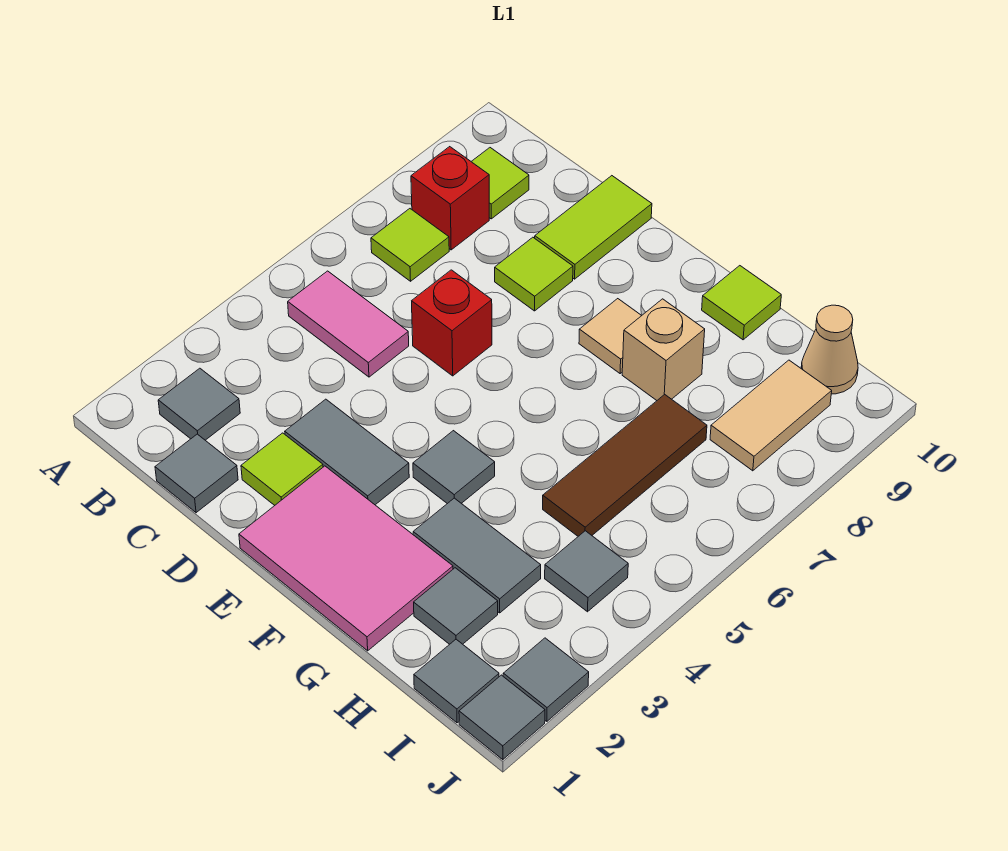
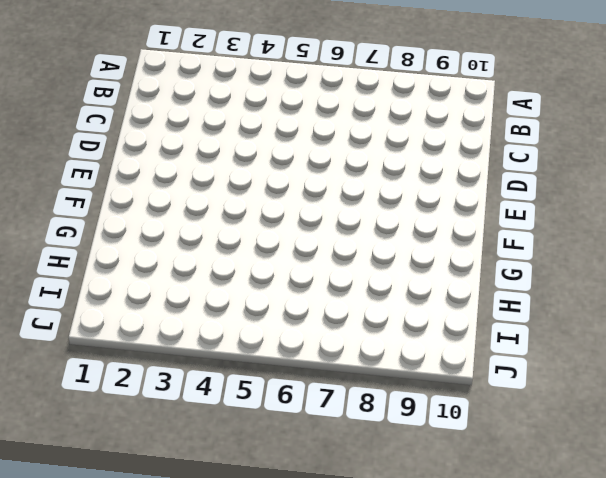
none -> grey tile B2 level 1
none -> pink tile B5:C5 level 1
none -> lime tile B7 level 1

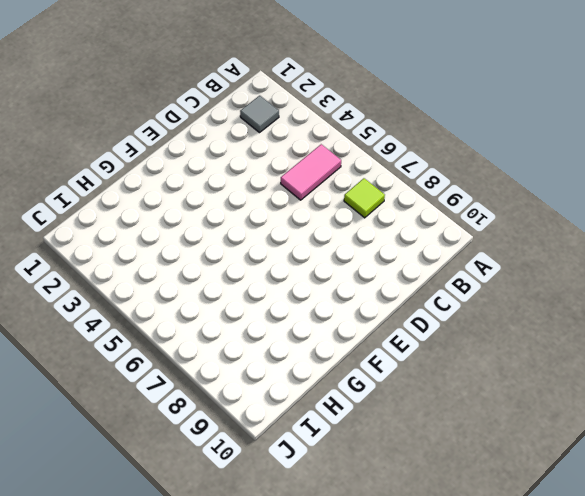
none -> red brick B8 level 1
none -> lime tile B9 level 1
none -> grey tile C1 level 1

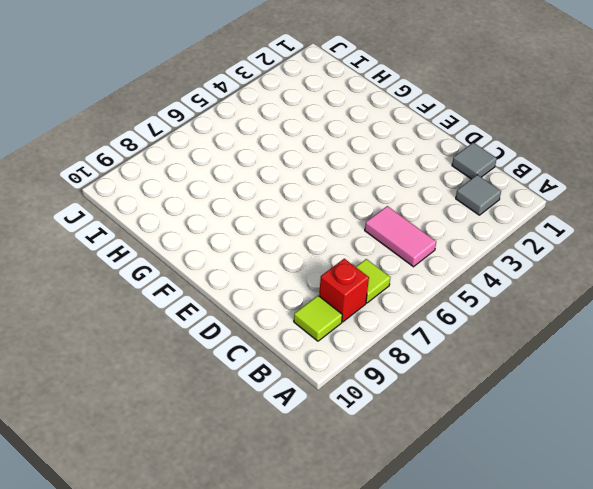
none -> lime tile D2 level 1
none -> grey tile D3:E3 level 1
none -> red brick D6 level 1

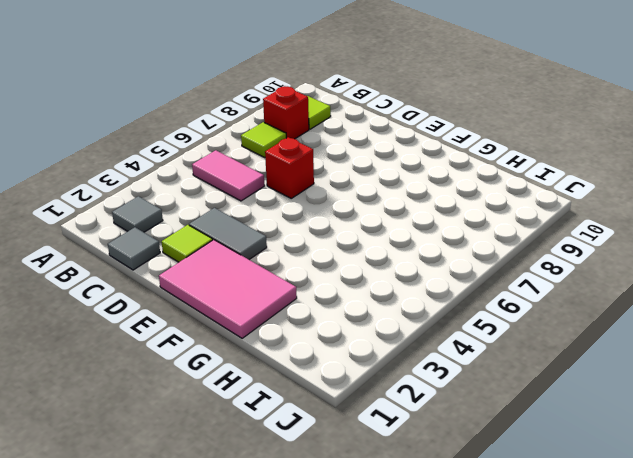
none -> lime tile D8 level 1
none -> lime tile D9:D10 level 1
none -> grey tile F4 level 1

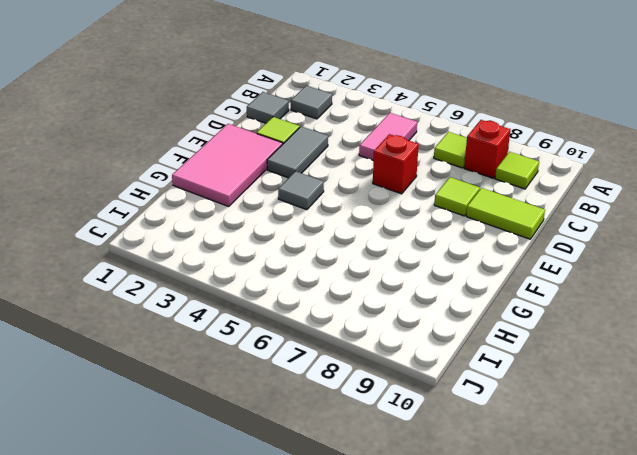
none -> tan tile F8 level 1
none -> grey tile G3:H3 level 1
none -> tan brick G8 level 1

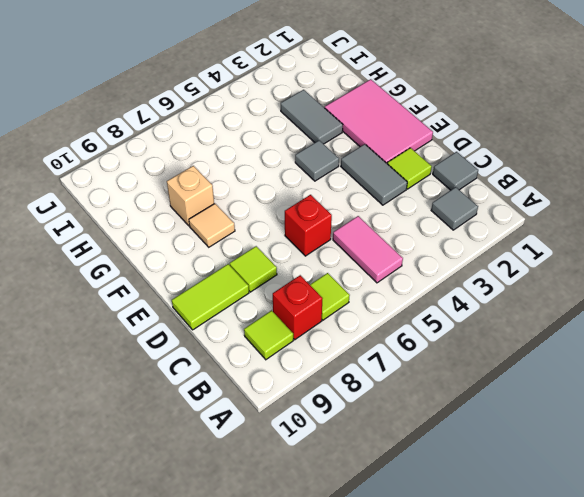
none -> lime tile G10 level 1
none -> grey tile H2 level 1
none -> brown tile H5:H7 level 1

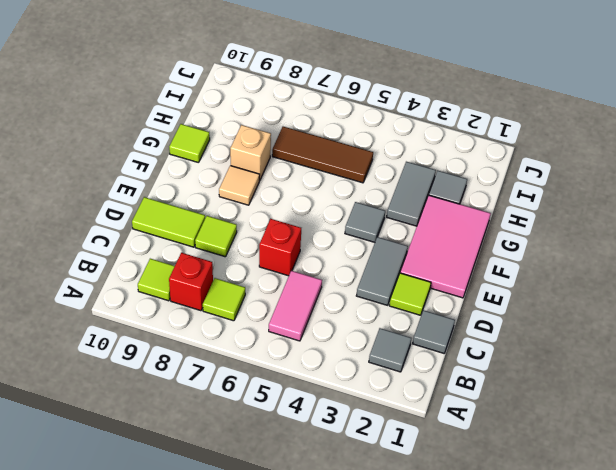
none -> grey tile I1 level 1
none -> grey tile I4 level 1
none -> tan tile I8:I9 level 1

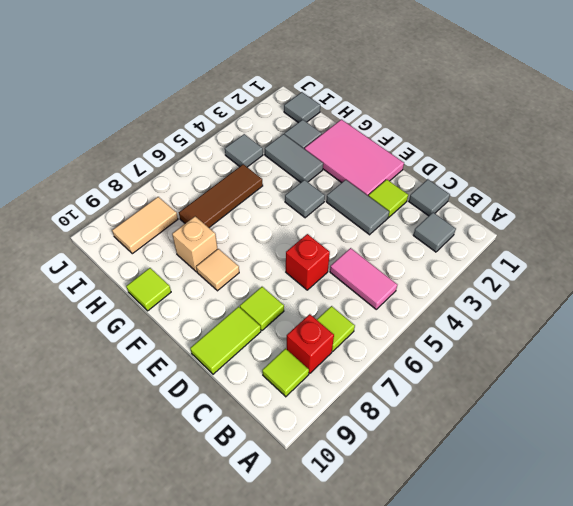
none -> tan cone I10 level 1
none -> grey tile J1 level 1
none -> grey tile J2 level 1

